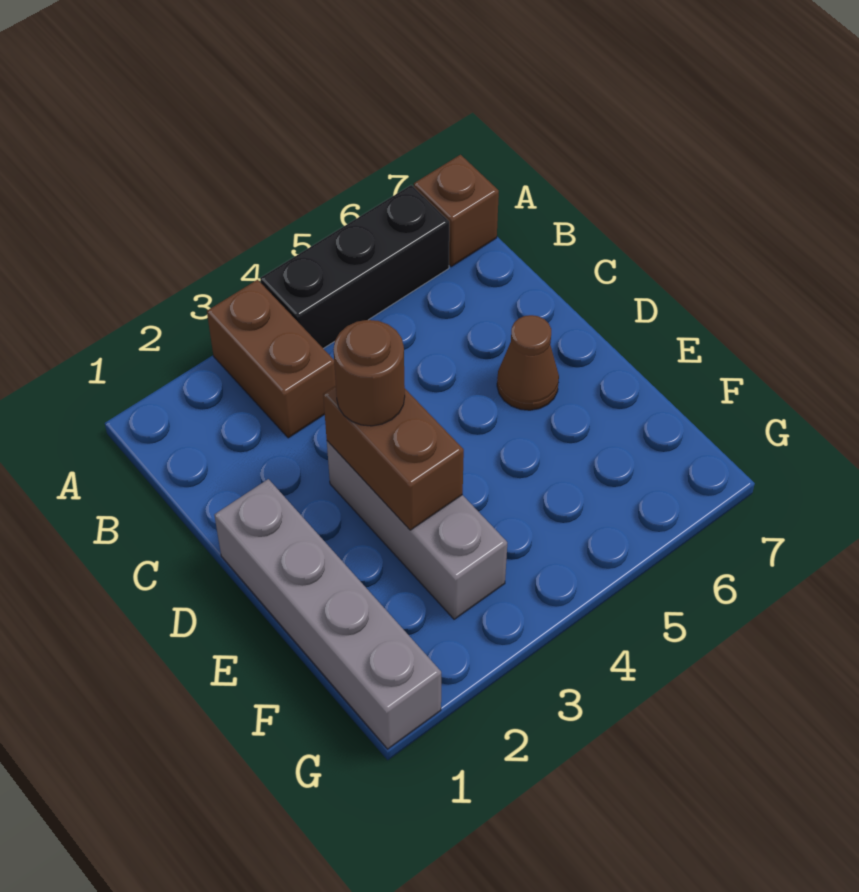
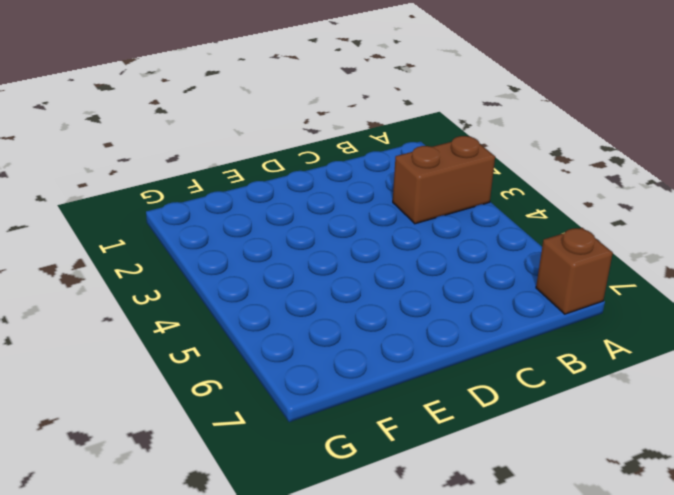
none -> black brick A4:A6 level 1
none -> grey brick D1:G1 level 1

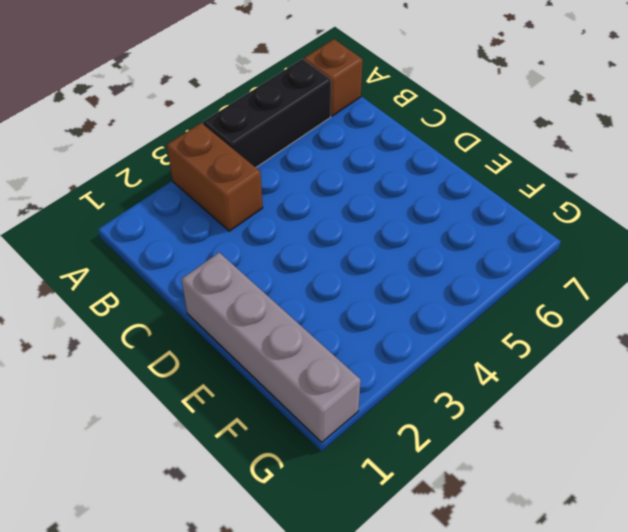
none -> grey brick D3:F3 level 1
none -> brown cone D6 level 1

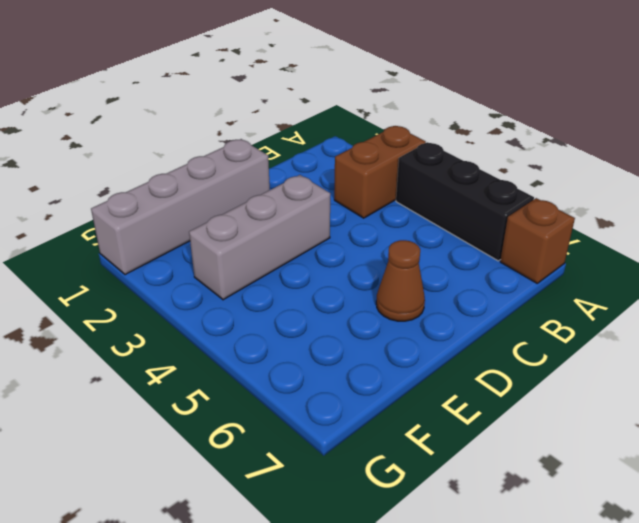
none -> brown brick D3:E3 level 2
none -> brown round brick D3 level 3

